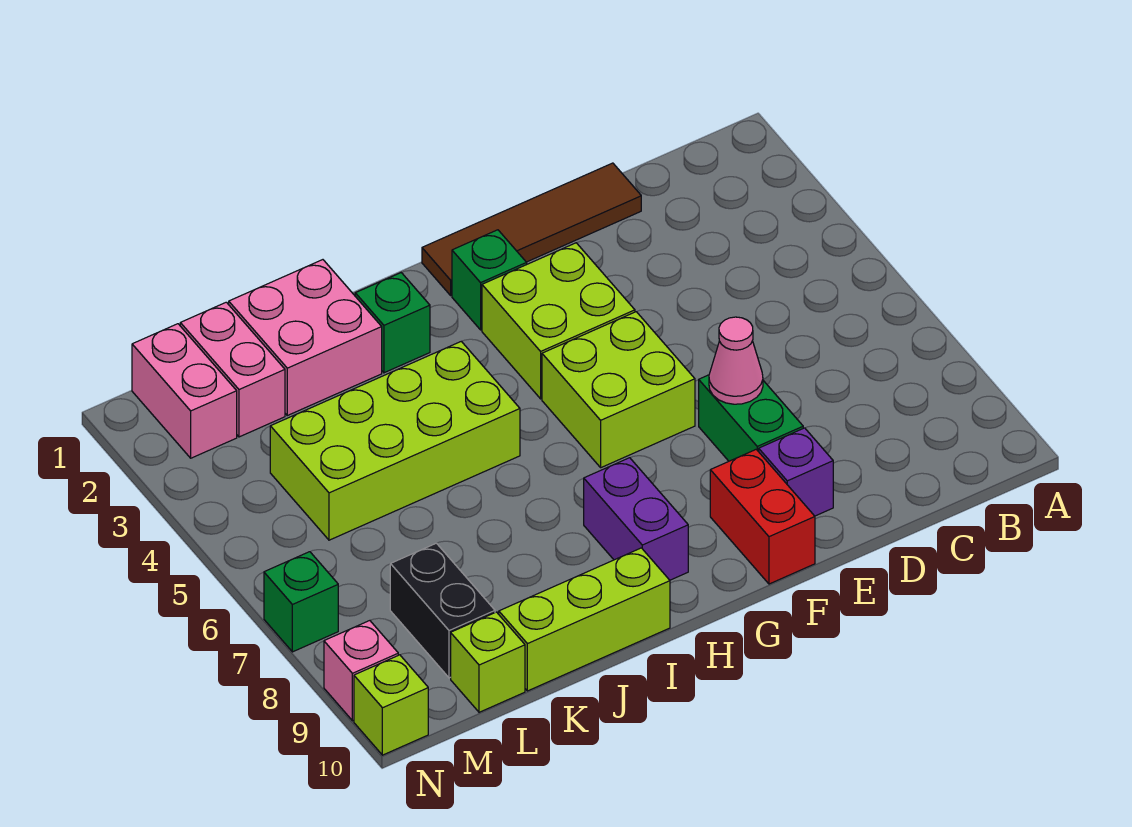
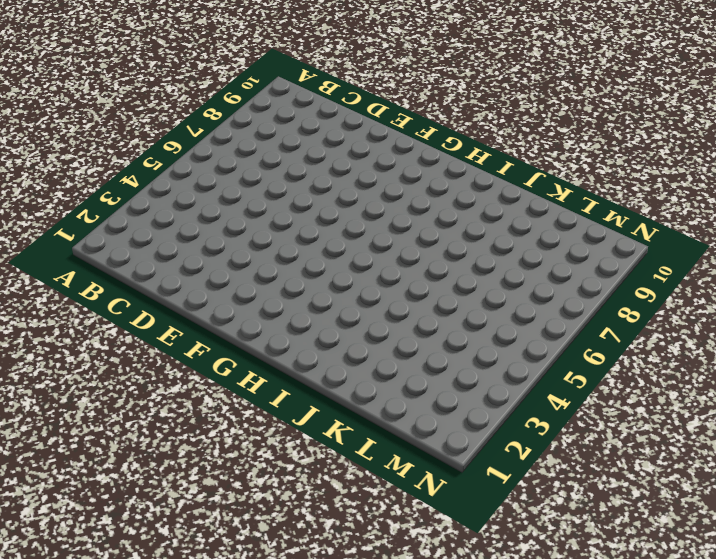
none -> brown tile D1:G1 level 1
none -> green brick E7:E8 level 1
none -> purple brick E9 level 1

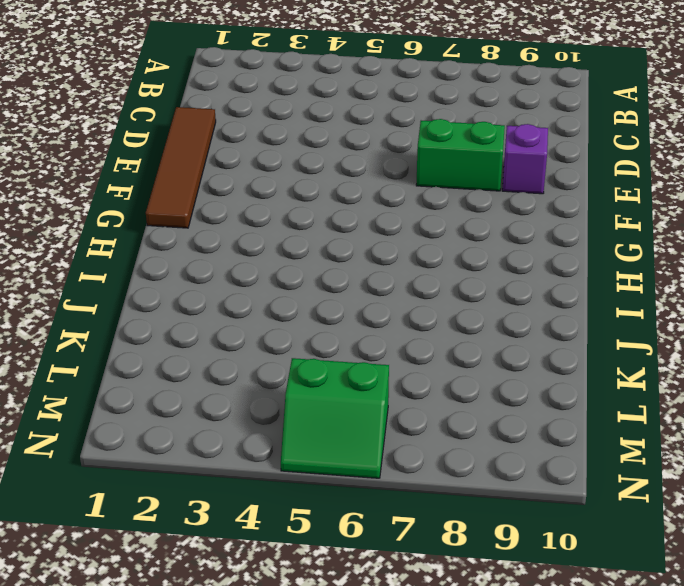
green slope M5:N6 level 1 top M -> none
none -> lime brick F3:G4 level 1
none -> lime brick F5:G6 level 1
none -> red brick F9:F10 level 1

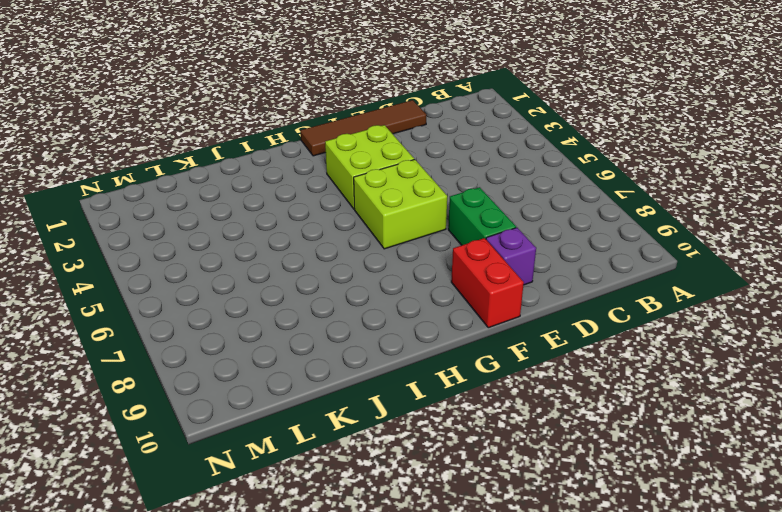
none -> green brick G2 level 1
none -> purple brick H8:H9 level 1
none -> green brick I2 level 1

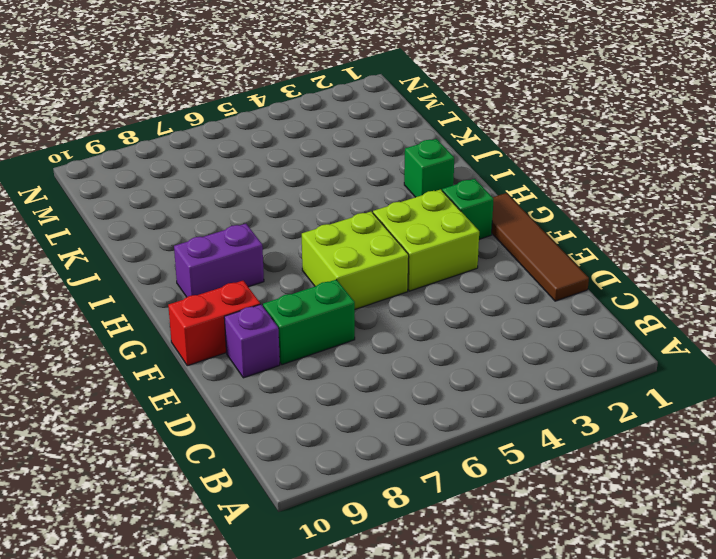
none -> lime brick I4:L5 level 1
none -> lime brick I10:K10 level 1
none -> pink brick J1:K2 level 1

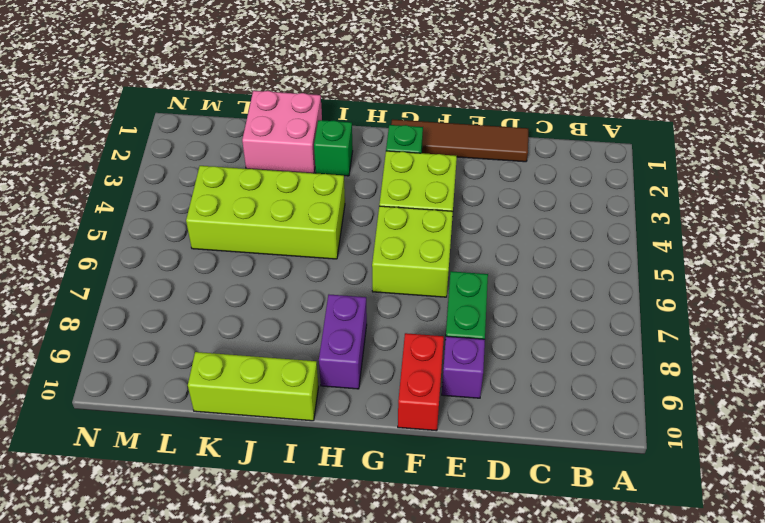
none -> pink brick L1:L2 level 1
none -> black brick L8:L9 level 1
none -> lime brick L10 level 1

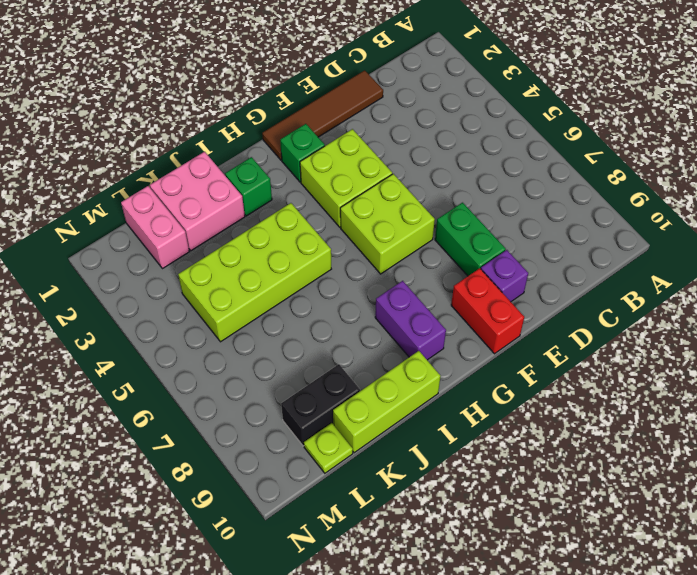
black brick K9:L9 level 1 -> black brick L8:L9 level 1
lime plate L10 level 1 -> lime brick L10 level 1
none -> pink brick M1:M2 level 1
none -> green brick N7 level 1
none -> pink brick N9 level 1

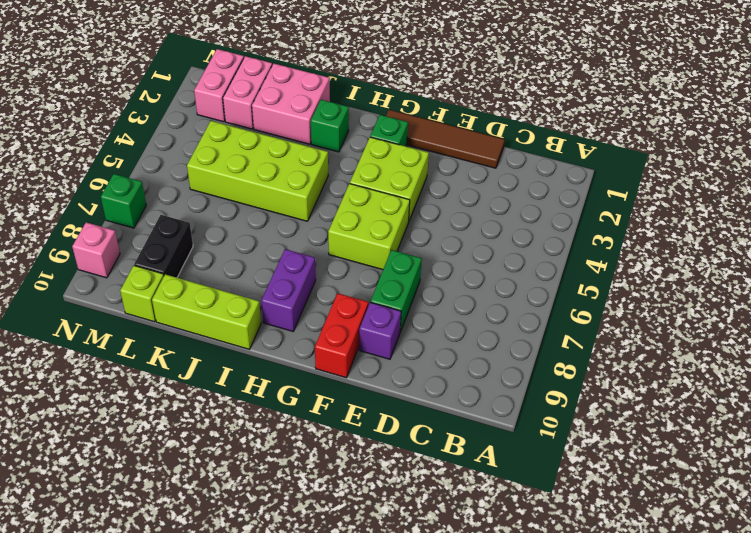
none -> lime brick N10 level 1
none -> pink cone E7 level 2

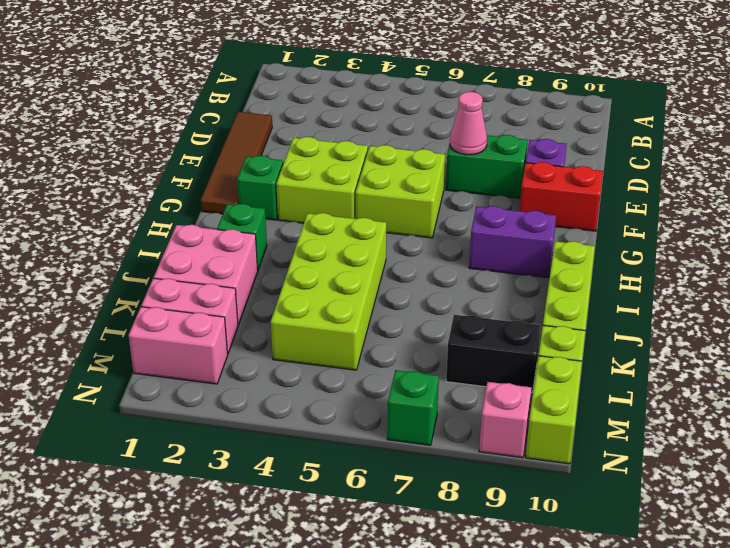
lime brick M10:N10 level 1 -> lime brick N10 level 1

